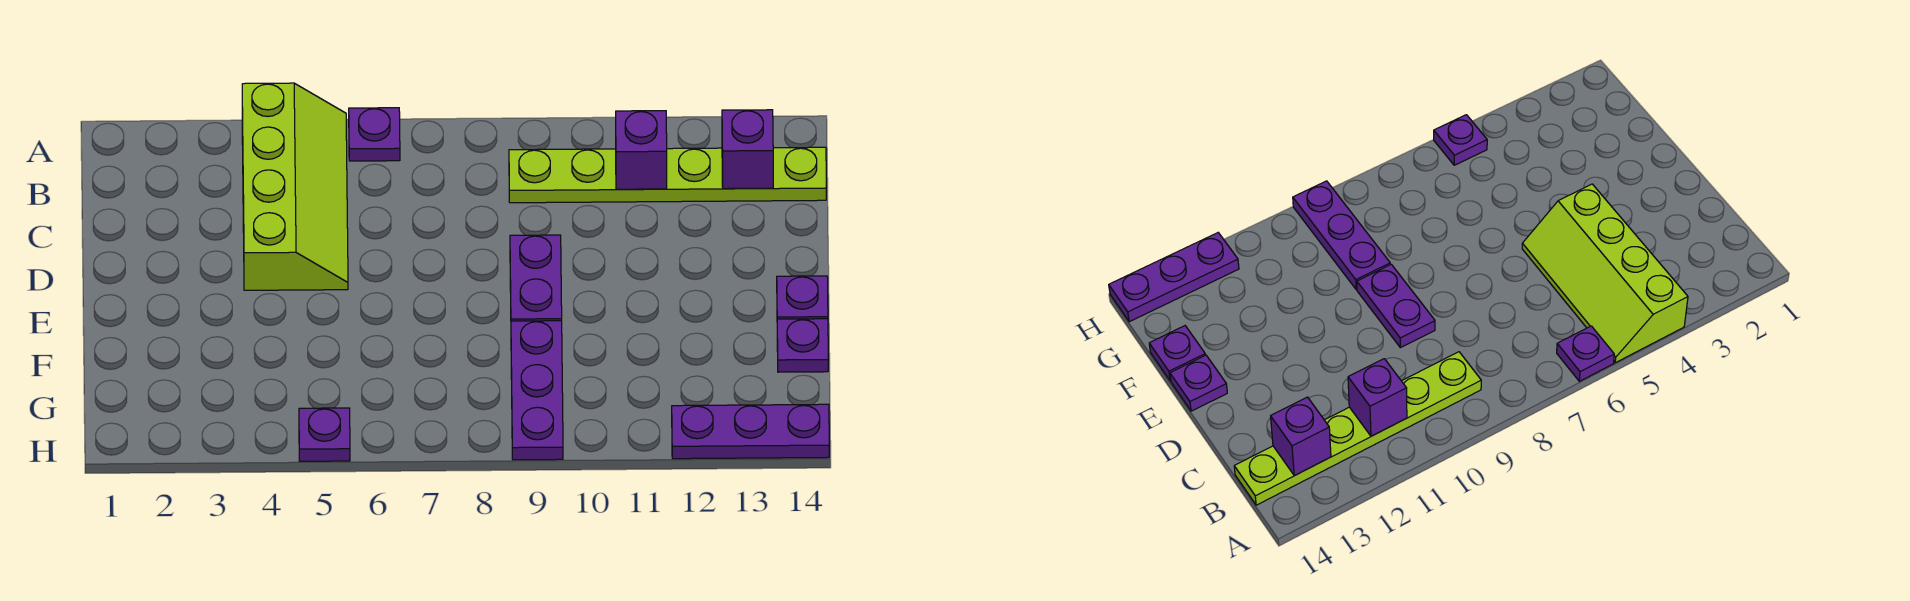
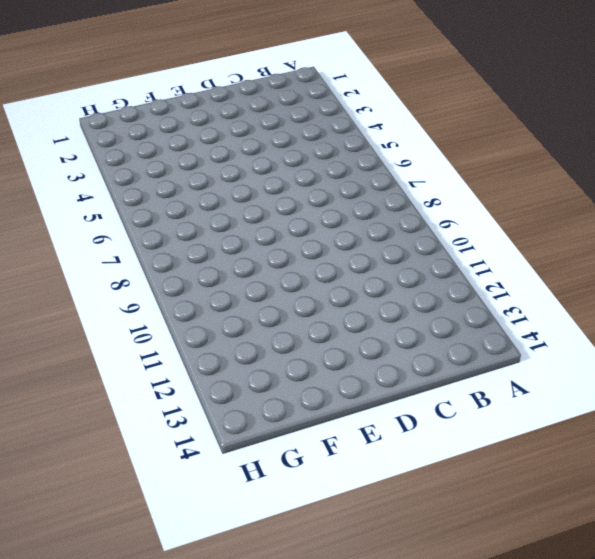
none -> lime slope A4:D5 level 1 top 4
none -> purple plate A6 level 1

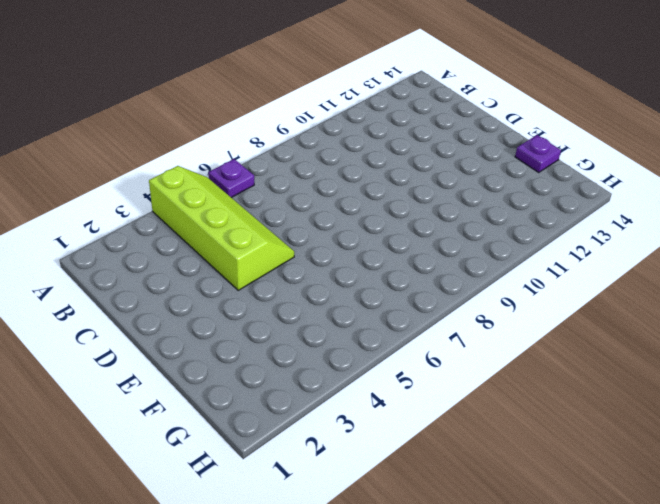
none -> lime plate B9:B14 level 1
none -> purple plate D9:E9 level 1

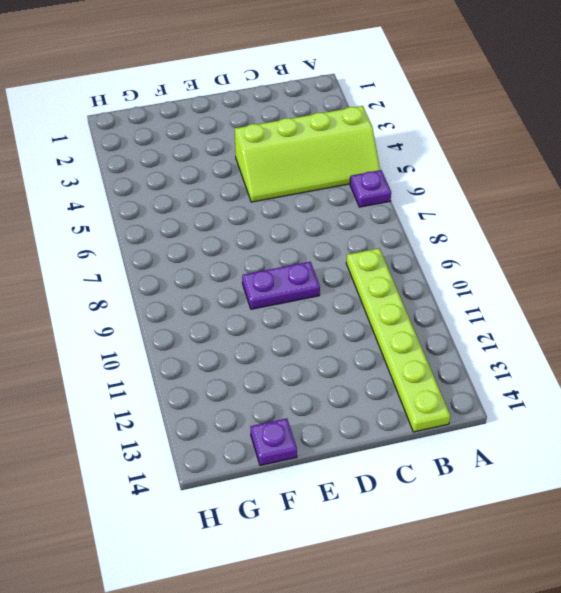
none -> purple plate E14 level 1
none -> purple plate F9:H9 level 1

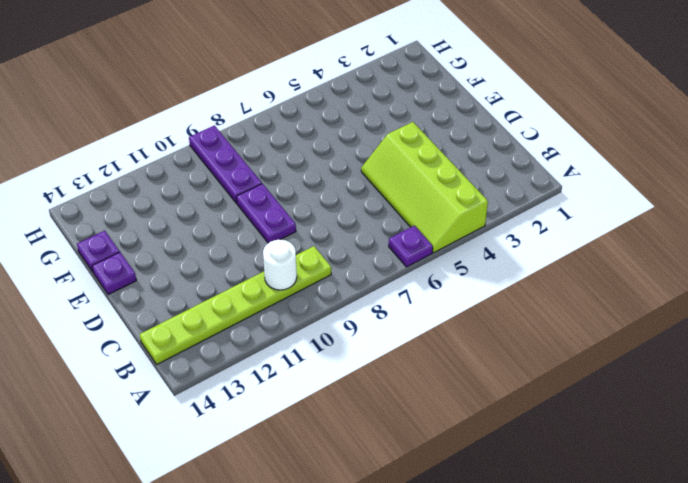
white round brick B10 level 2 -> none
none -> purple plate H5 level 1
none -> purple plate H12:H14 level 1

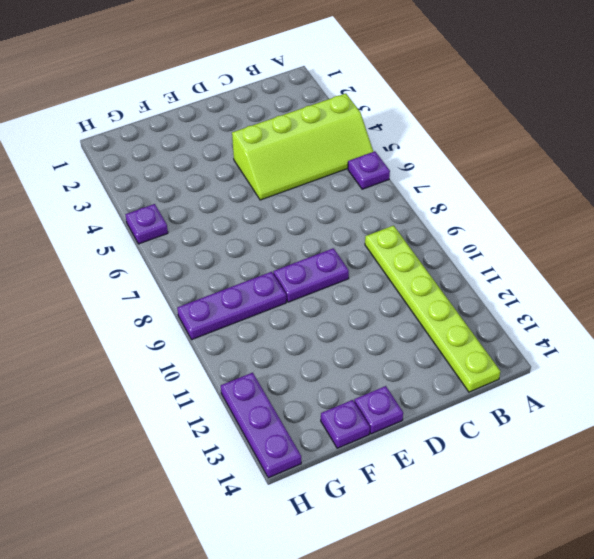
none -> purple brick B11 level 2
none -> purple brick B13 level 2

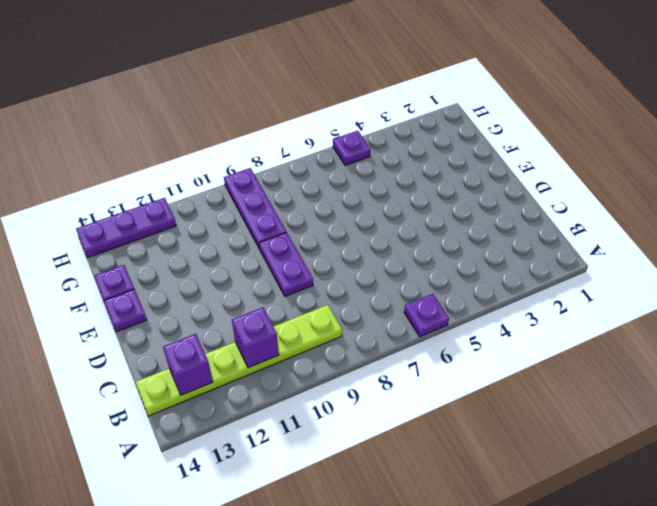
none -> lime slope A4:D5 level 1 top 4

